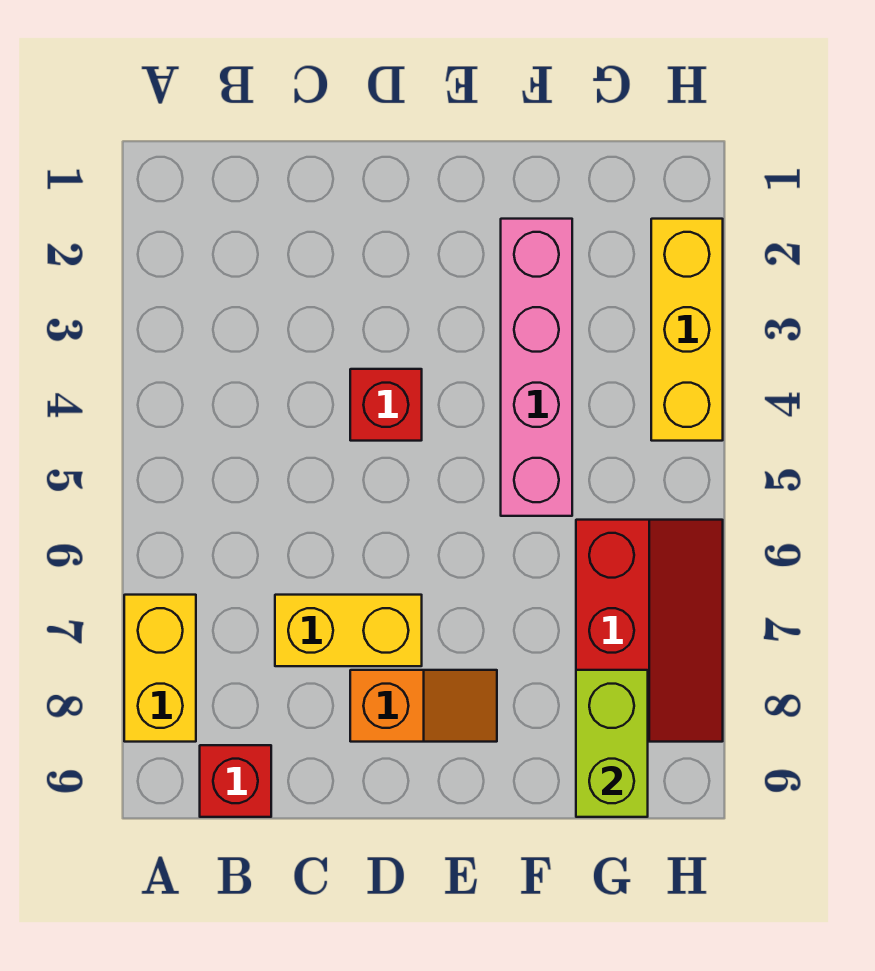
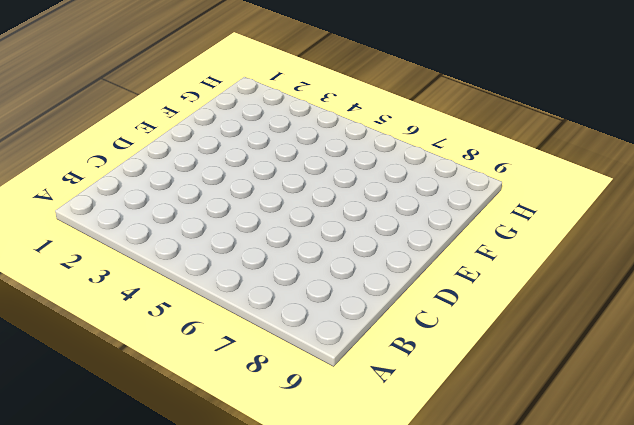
none -> yellow brick A7:A8 level 1
none -> red brick B9 level 1

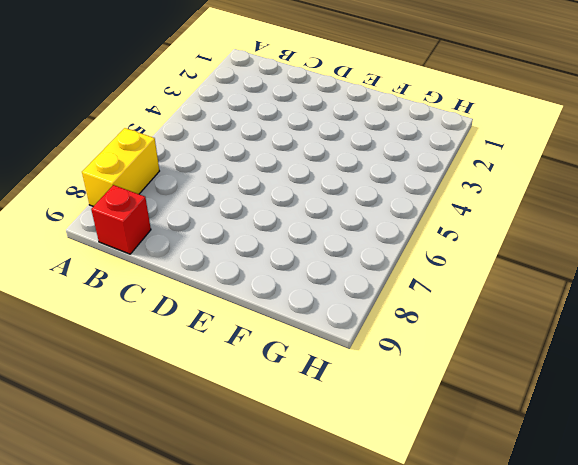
none -> yellow brick C7:D7 level 1
none -> red brick D4 level 1

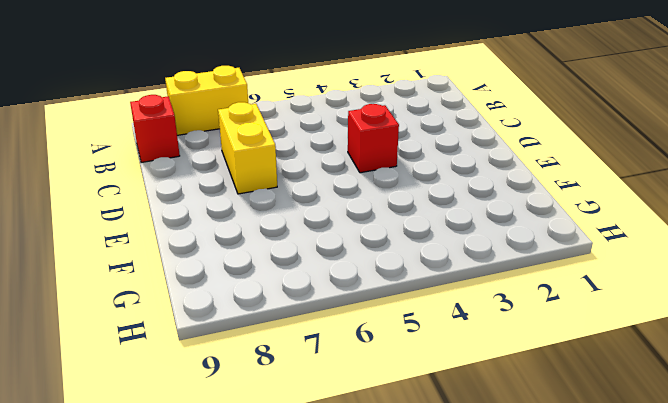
none -> orange slope D8:E8 level 1 top D
none -> pink brick F2:F5 level 1

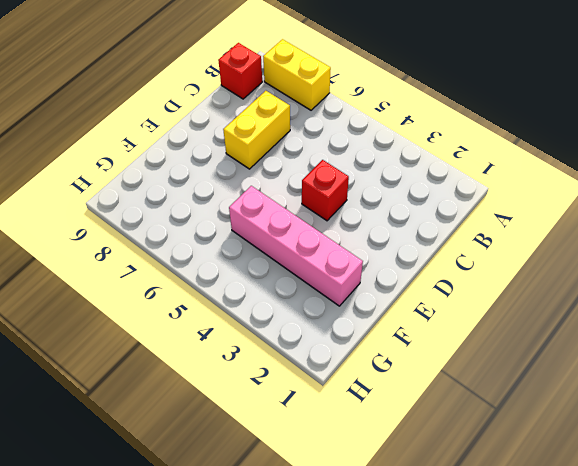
none -> orange slope D8:E8 level 1 top D
none -> red slope G6:H8 level 1 top G

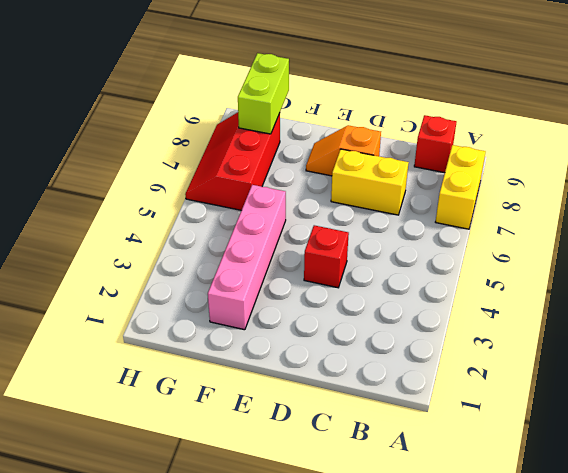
none -> yellow brick H2:H4 level 1

